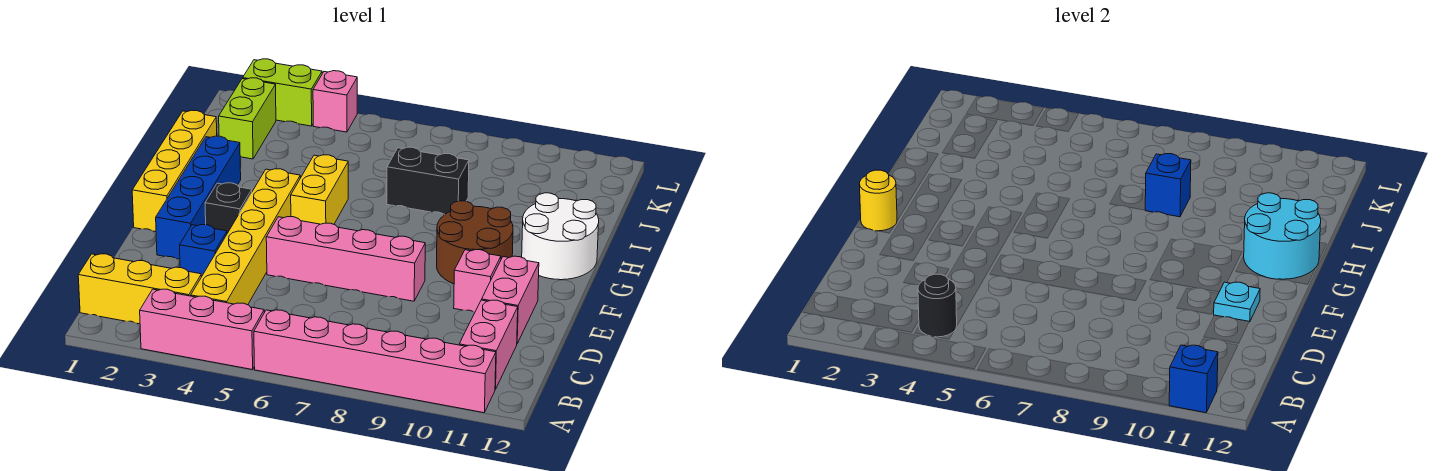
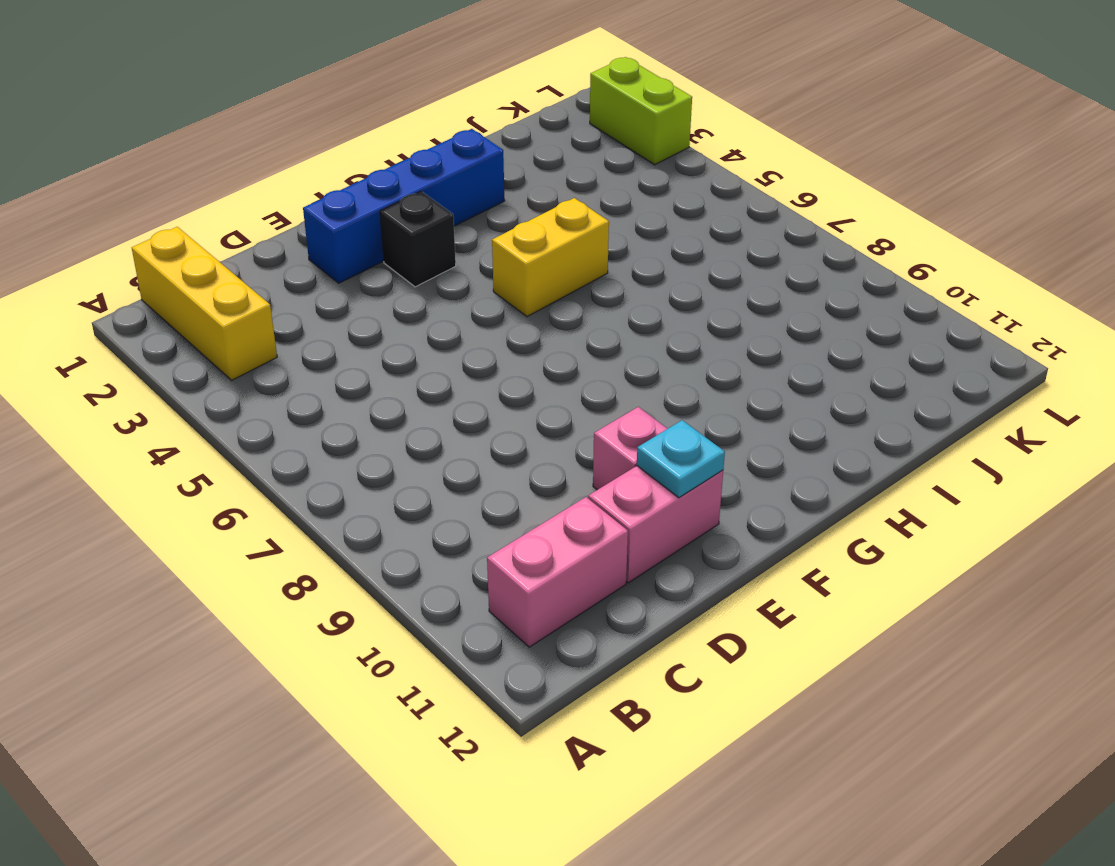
none -> pink brick A3:A5 level 1
none -> pink brick A6:A11 level 1
none -> yellow brick B4:G4 level 1

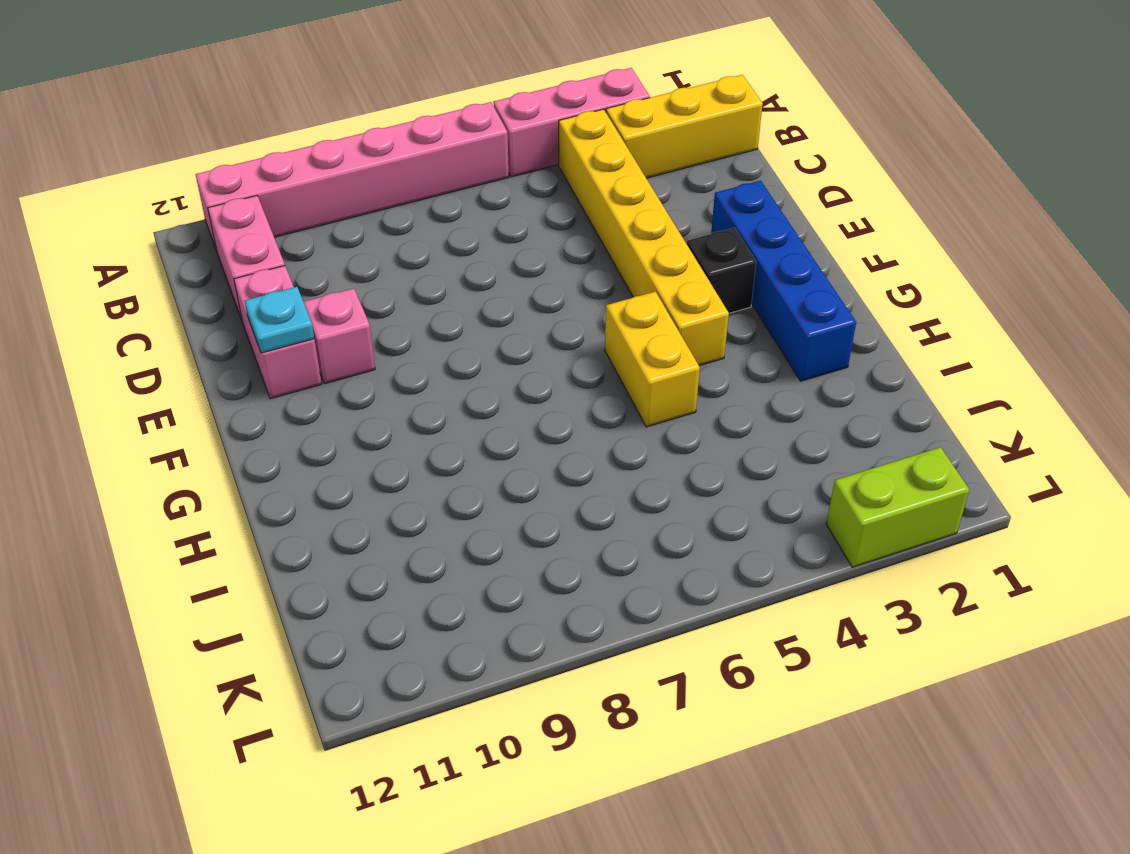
none -> blue brick D3 level 1
none -> pink brick E5:E8 level 1
none -> yellow brick F1:I1 level 1

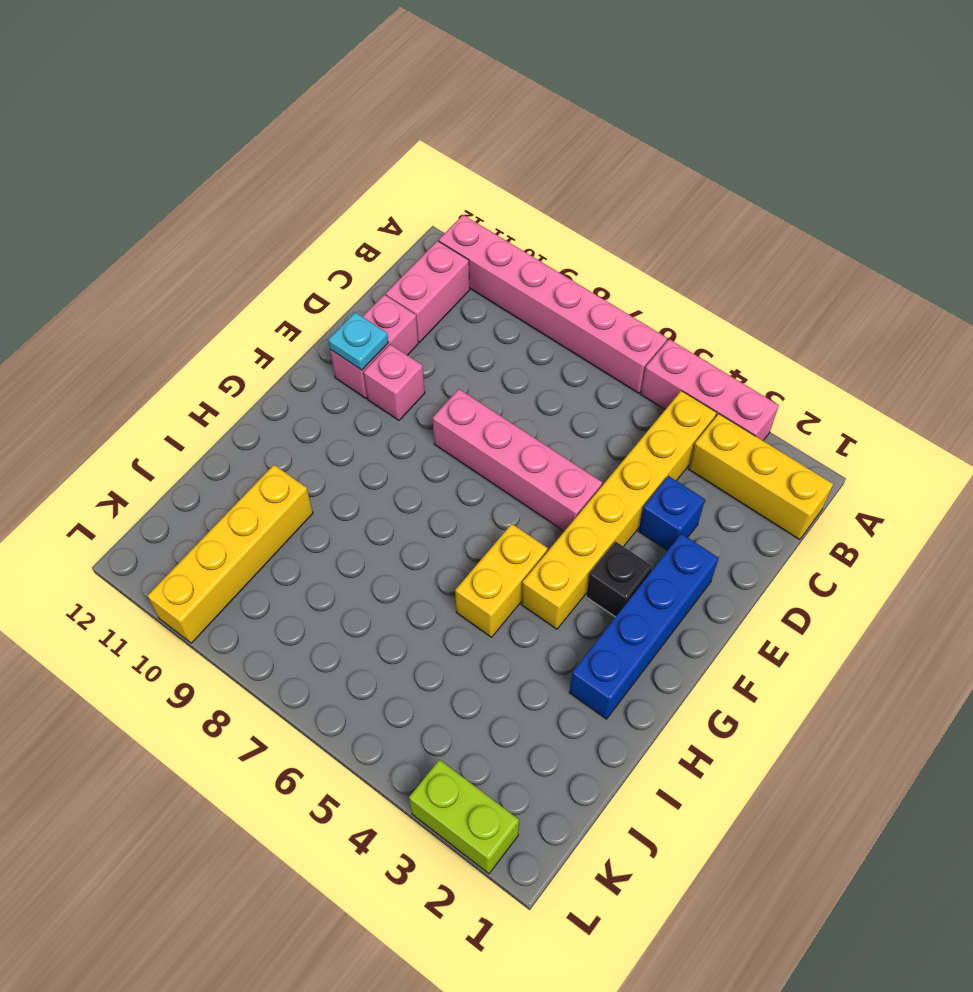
yellow brick I10:L10 level 1 -> yellow brick F1:I1 level 1
none -> brown round brick F9:G10 level 1
none -> white round brick G11:H12 level 1
none -> black brick I7:I8 level 1

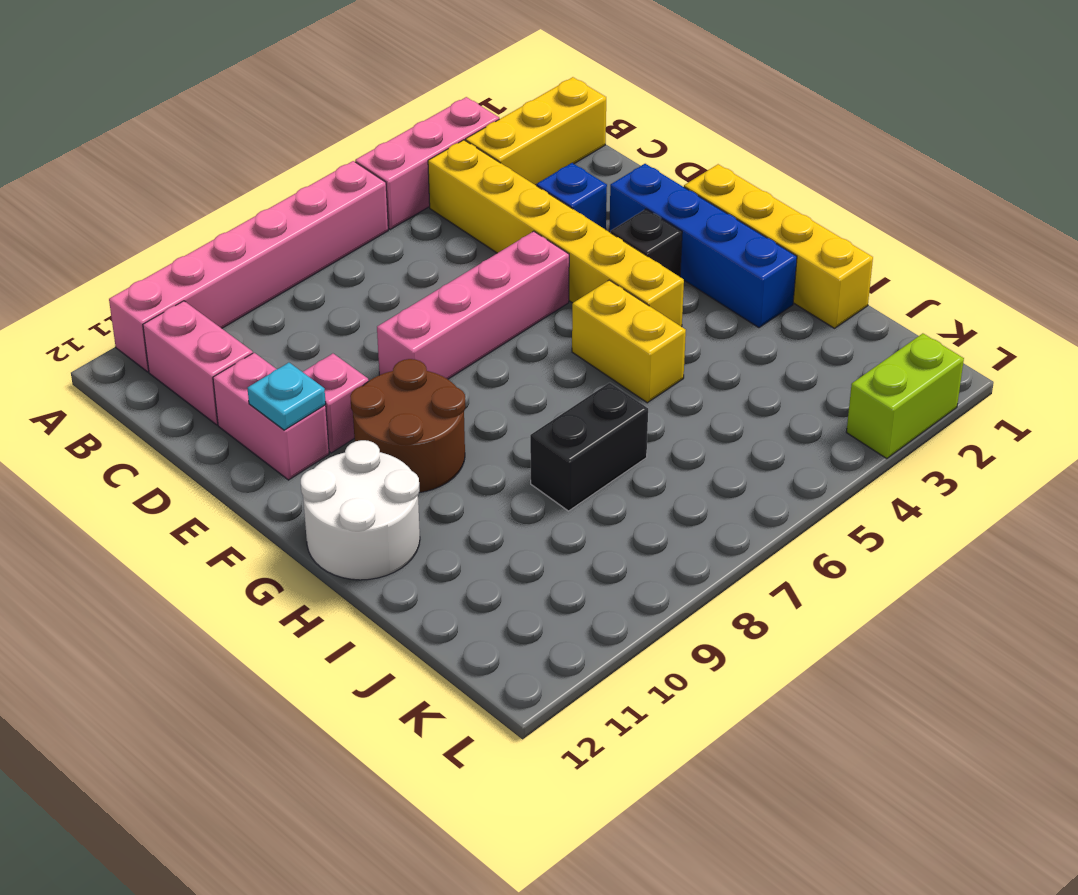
none -> lime brick J2:K2 level 1
none -> pink brick L4 level 1
none -> blue brick A11 level 2

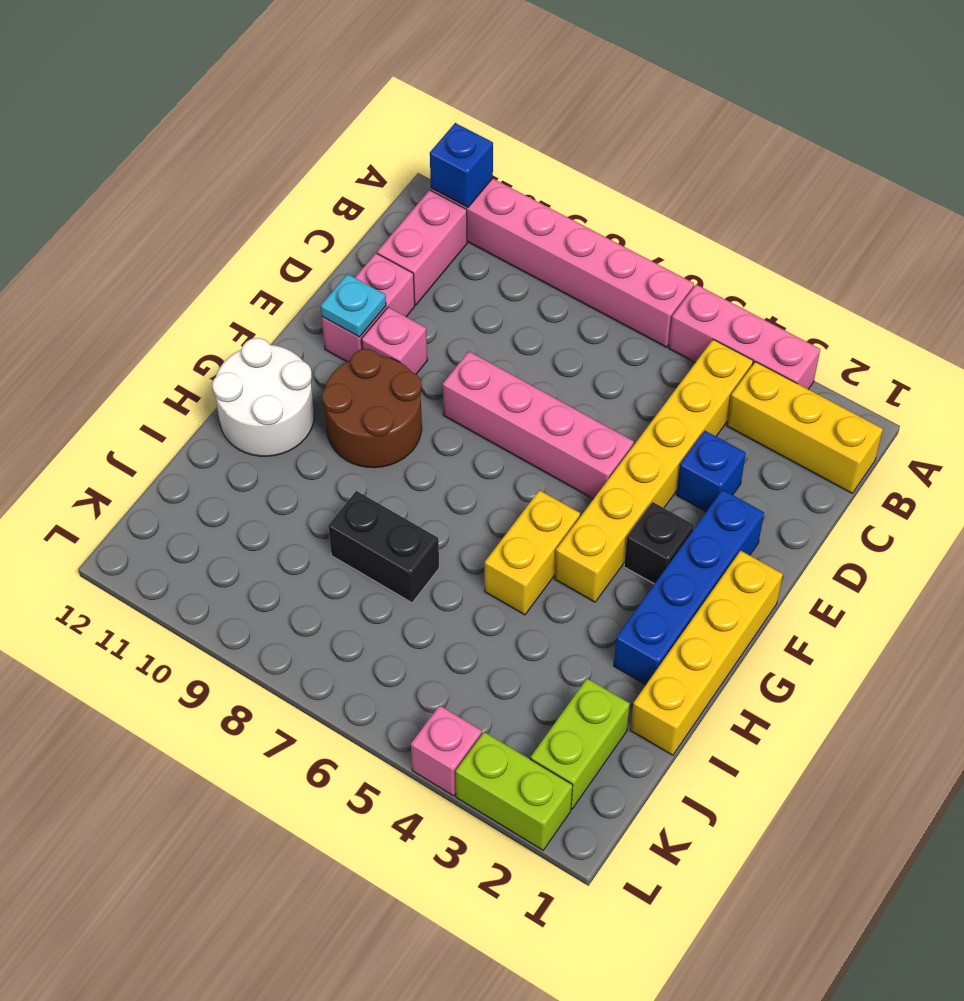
none -> black round brick B4 level 2
none -> yellow round brick F1 level 2
none -> cyan round brick G11:H12 level 2

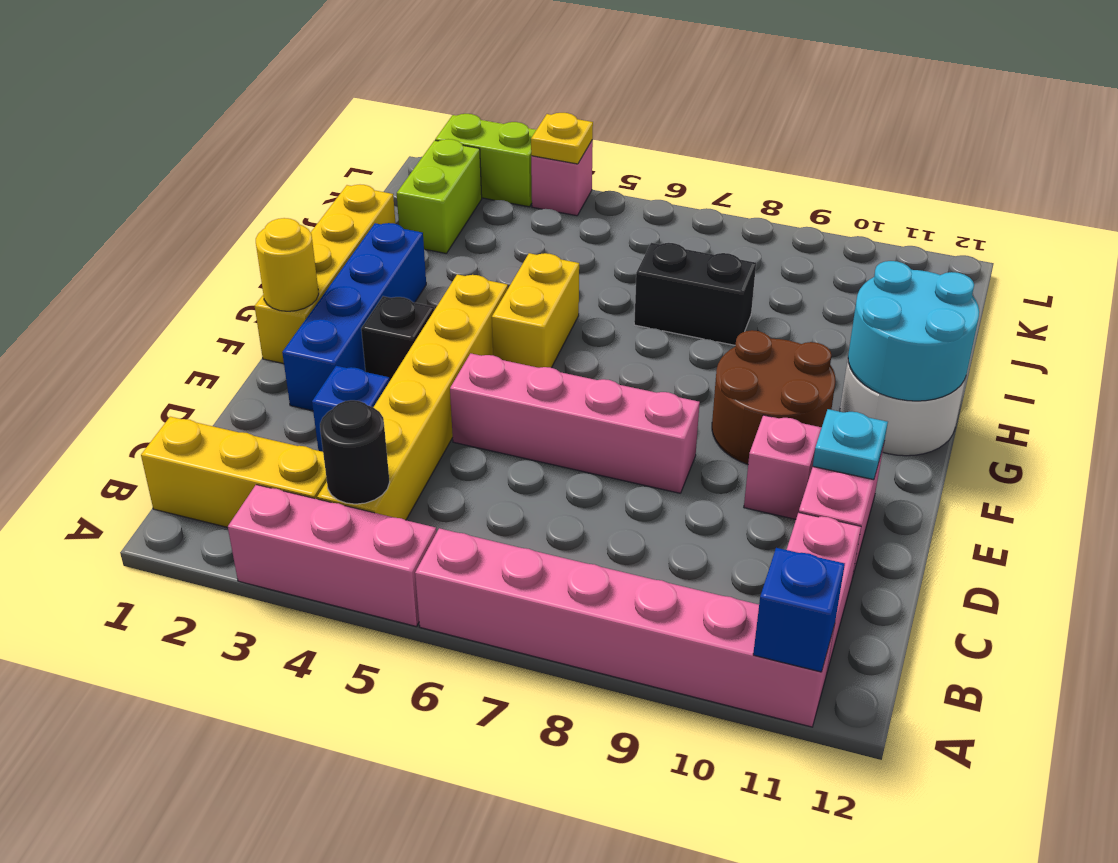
yellow plate L4 level 2 -> none
none -> blue brick I8 level 2

